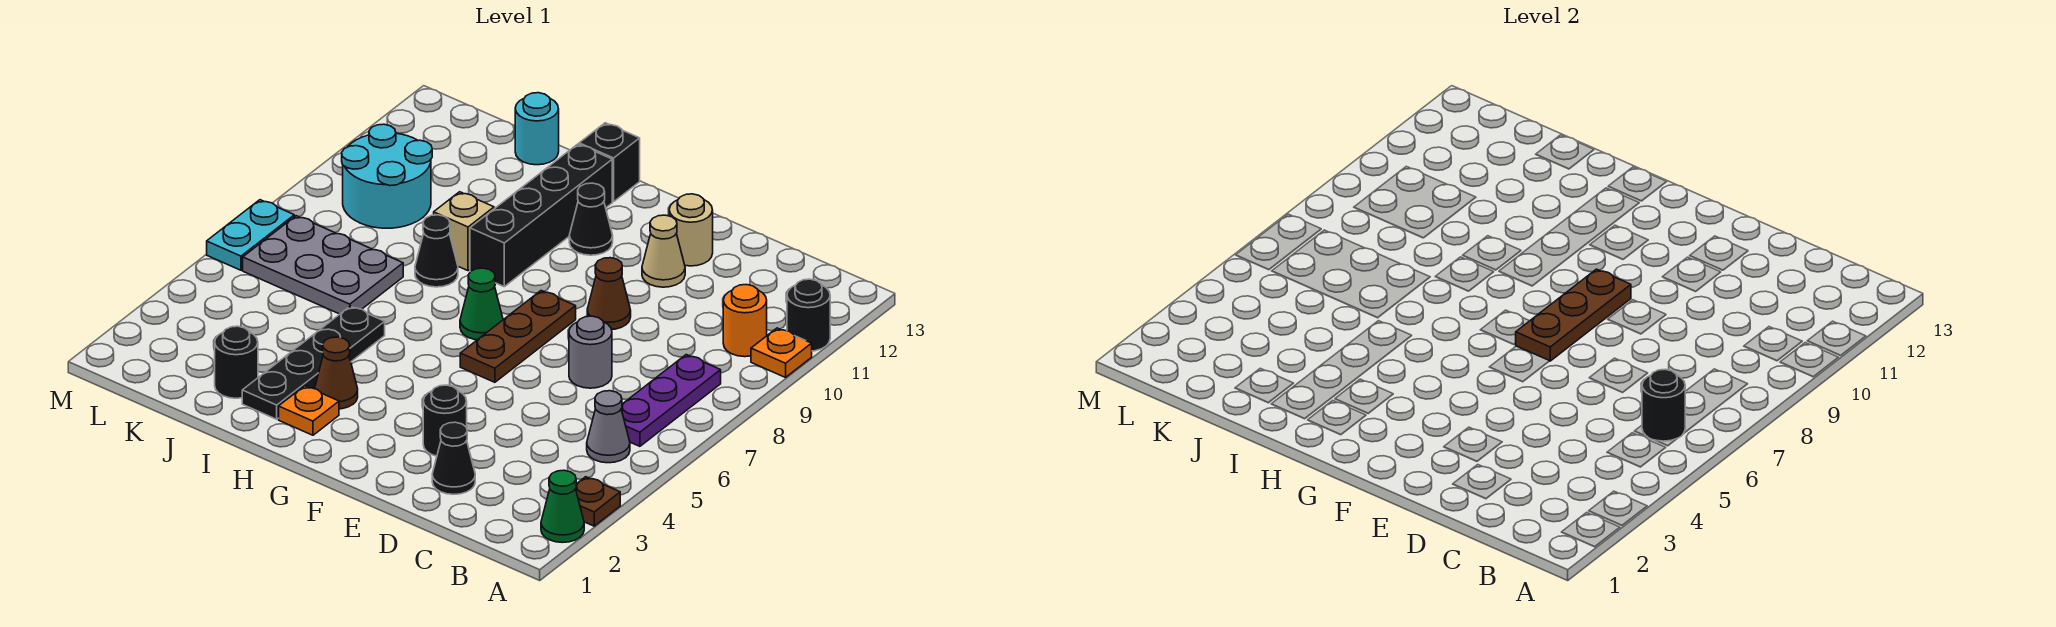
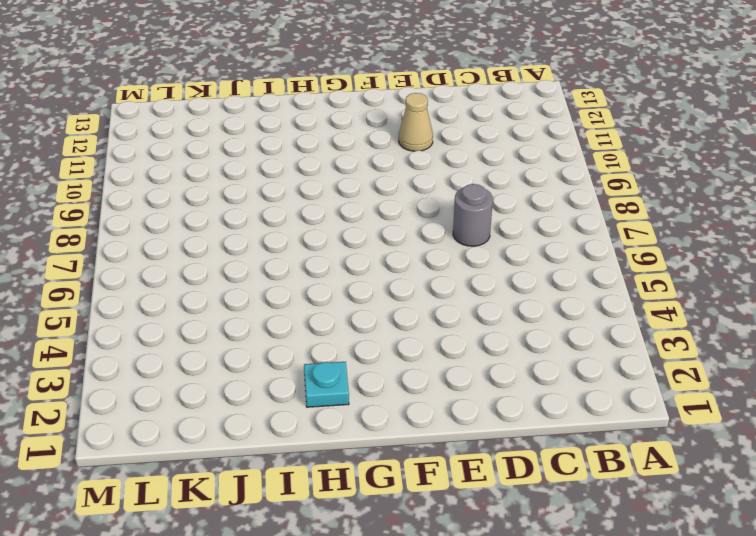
cyan plate H2 level 1 -> orange plate H2 level 1
none -> green cone A2 level 1
none -> brown plate A3 level 1
none -> orange plate A10 level 1
none -> black round brick A11 level 1

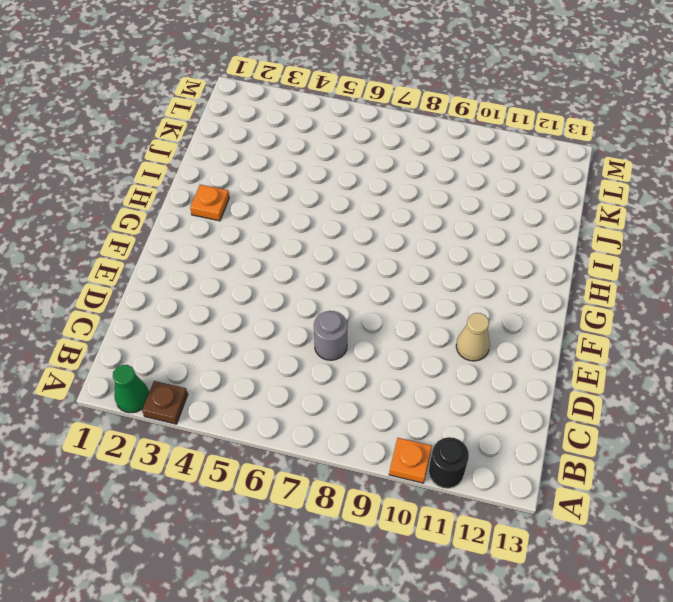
none -> grey cone B5 level 1
none -> purple plate B6:B8 level 1
none -> orange round brick B10 level 1
none -> black cone D2 level 1

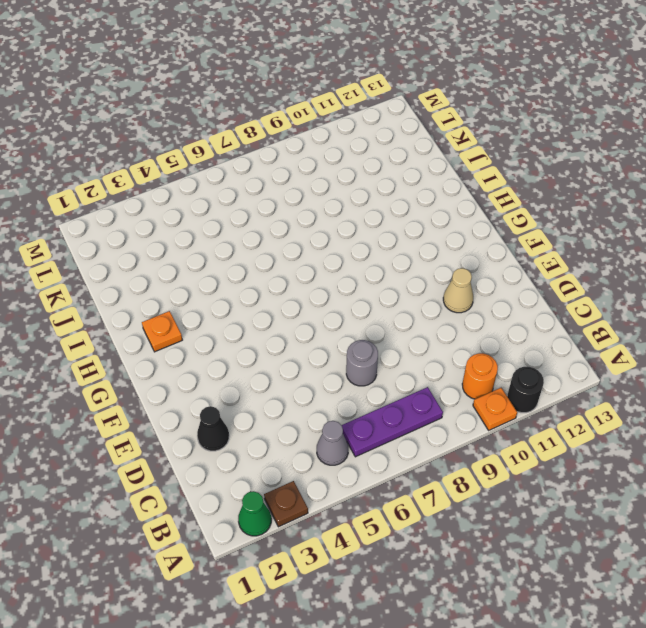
none -> black round brick E3 level 1
none -> brown cone E9 level 1
none -> tan round brick E12 level 1
none -> brown plate F6:F8 level 1

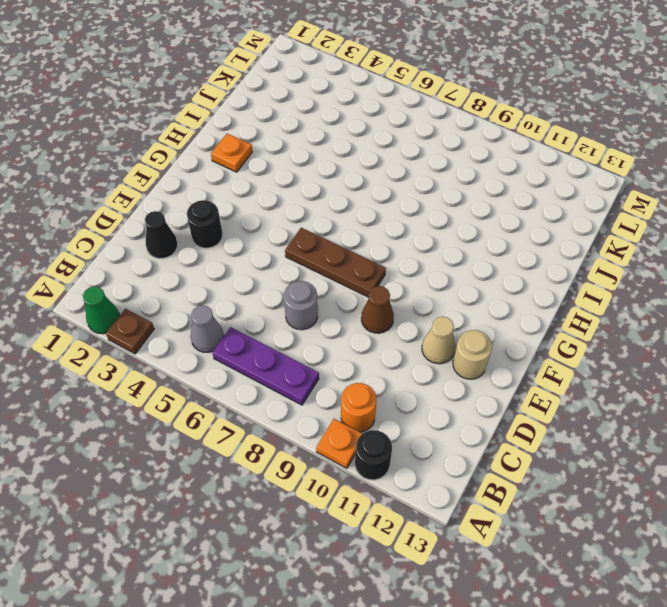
none -> green cone G7 level 1
none -> black cone G11 level 1
none -> brown cone H3 level 1
none -> black brick H9:H12 level 1

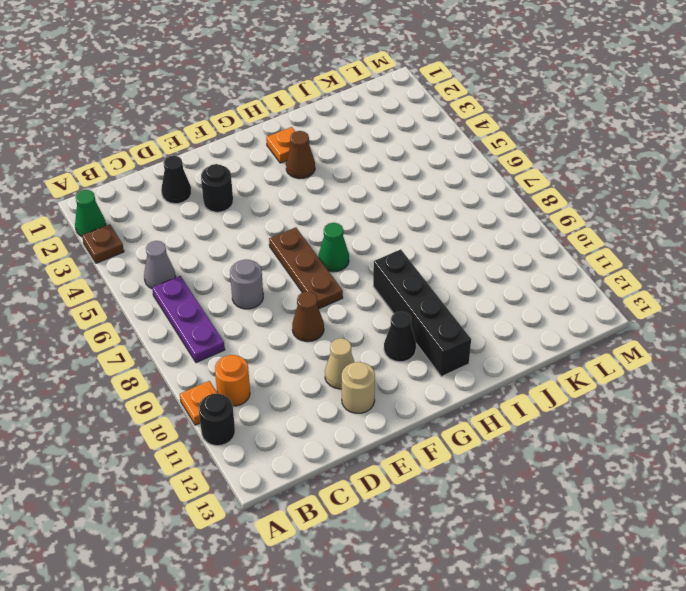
none -> black brick H13 level 1
none -> black plate I2:I5 level 1
none -> black cone I8 level 1
none -> tan brick I9 level 1

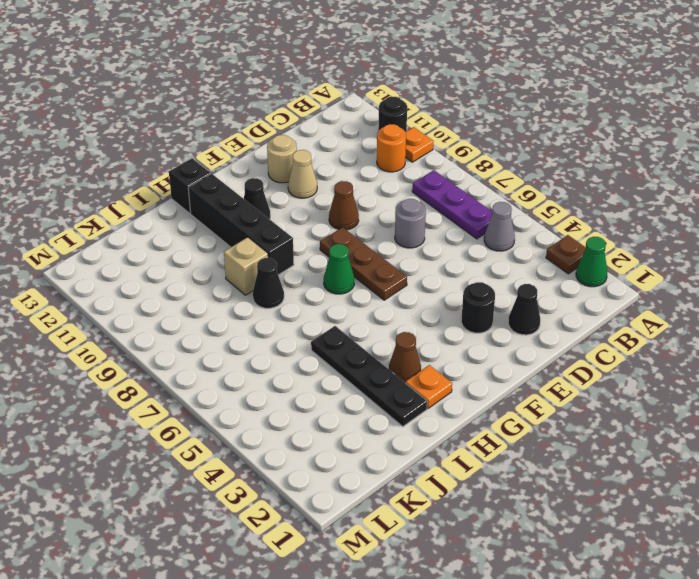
none -> black round brick J2 level 1
none -> grey plate J6:L7 level 1
none -> cyan round brick J13 level 1
none -> cyan round brick K9:L10 level 1

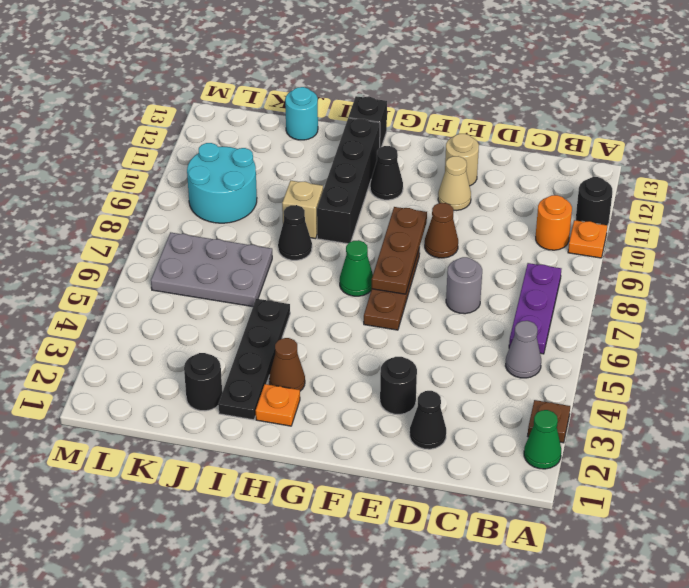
none -> cyan plate M6:M7 level 1
none -> black round brick B6 level 2

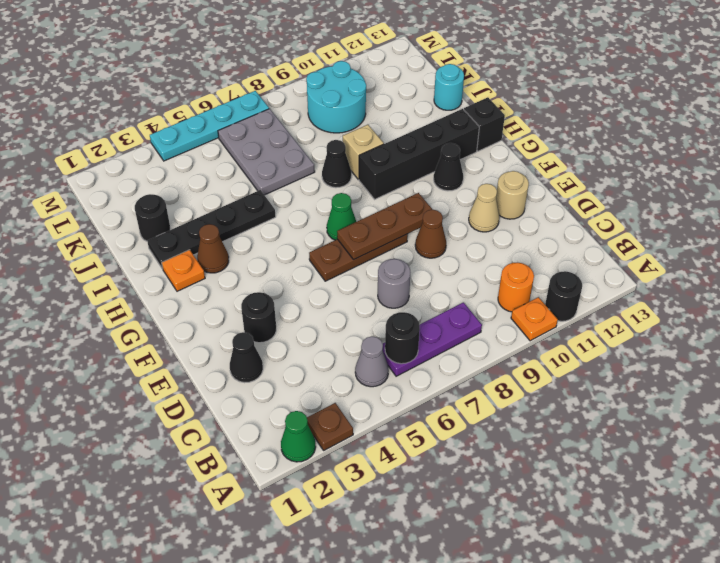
cyan plate M4:M7 level 1 -> cyan plate M6:M7 level 1

